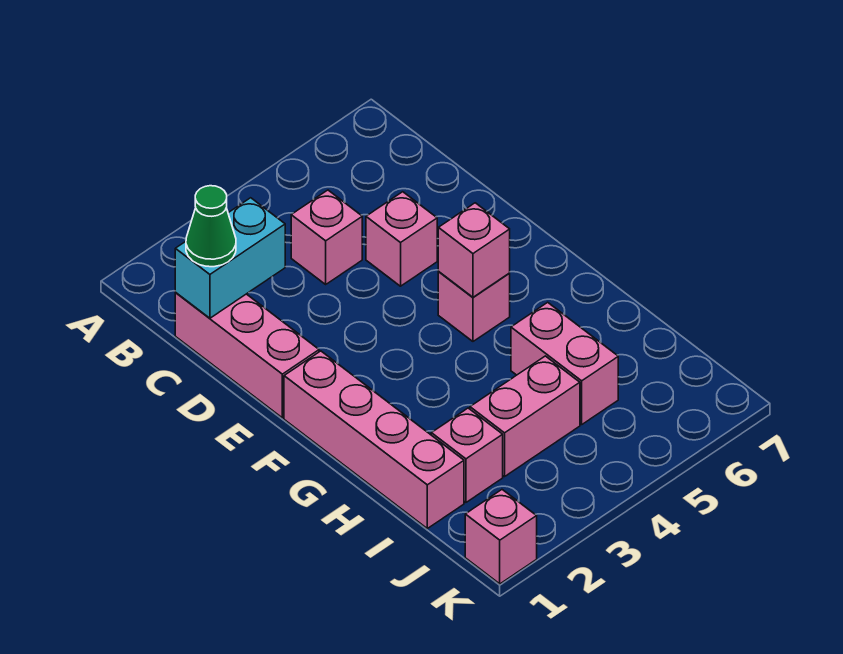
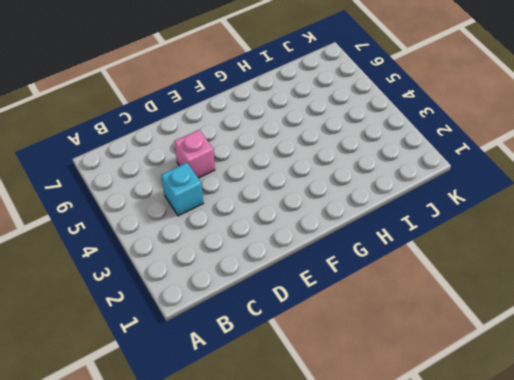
cyan brick C4 level 1 -> pink brick C4 level 1
none -> pink brick C1:E1 level 1
none -> pink brick F1:I1 level 1
none -> pink brick F5 level 1

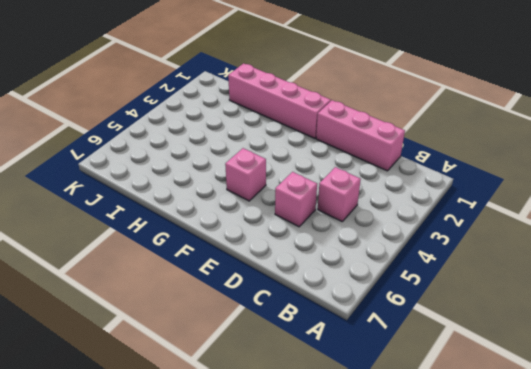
none -> pink brick H5:I5 level 1
none -> pink brick I2 level 1
none -> pink brick I3:I4 level 1

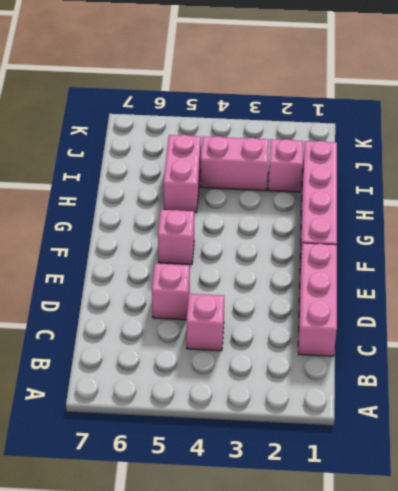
none -> pink brick K1 level 1
none -> cyan brick C1:C2 level 2
none -> pink brick F5 level 2

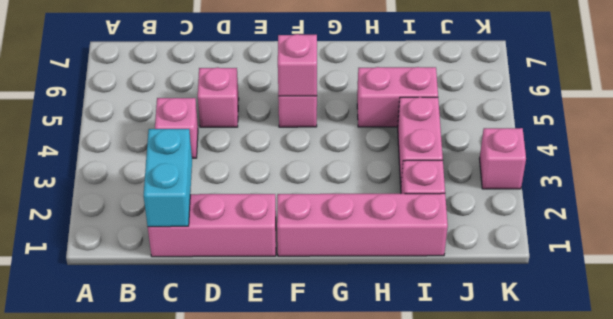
pink brick K3 level 1 -> pink brick K1 level 1
none -> green cone C1 level 3

